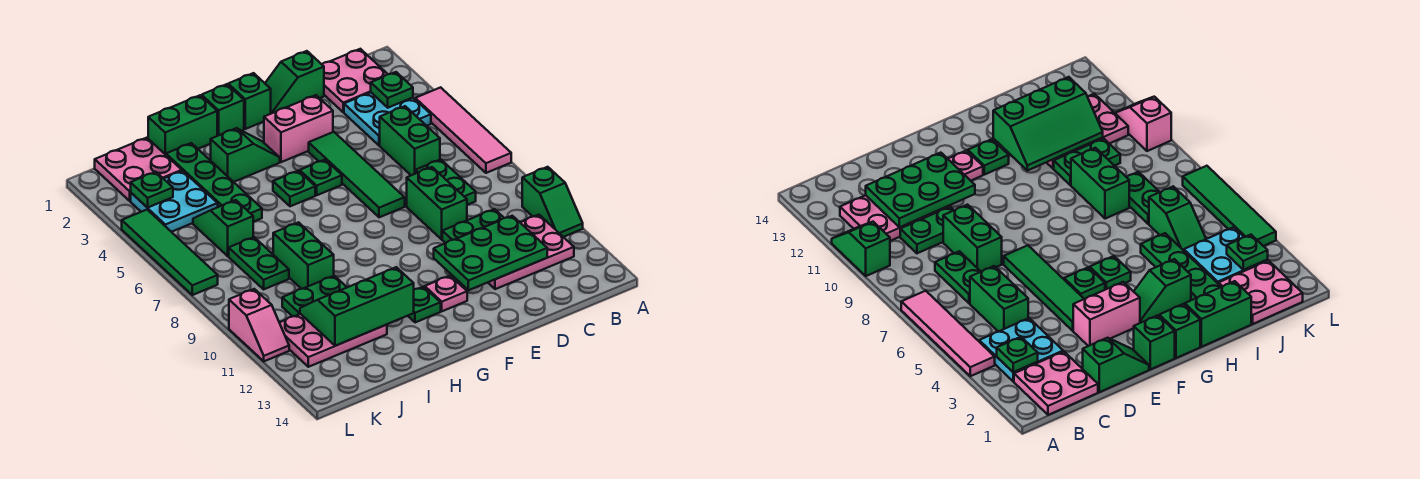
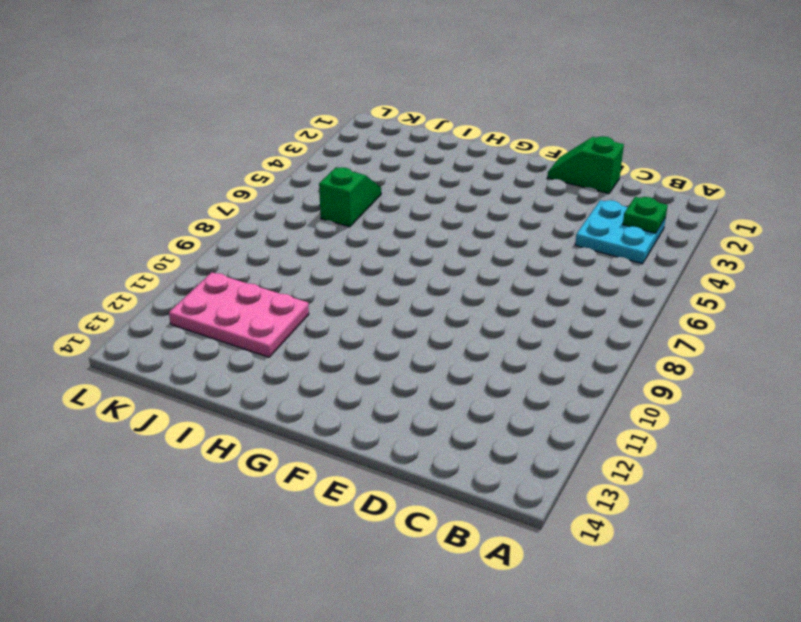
none -> pink tile A4:A7 level 1
none -> green slope A10:A11 level 1 top 10
none -> pink plate B1:C2 level 1
none -> pink plate B11:D12 level 1

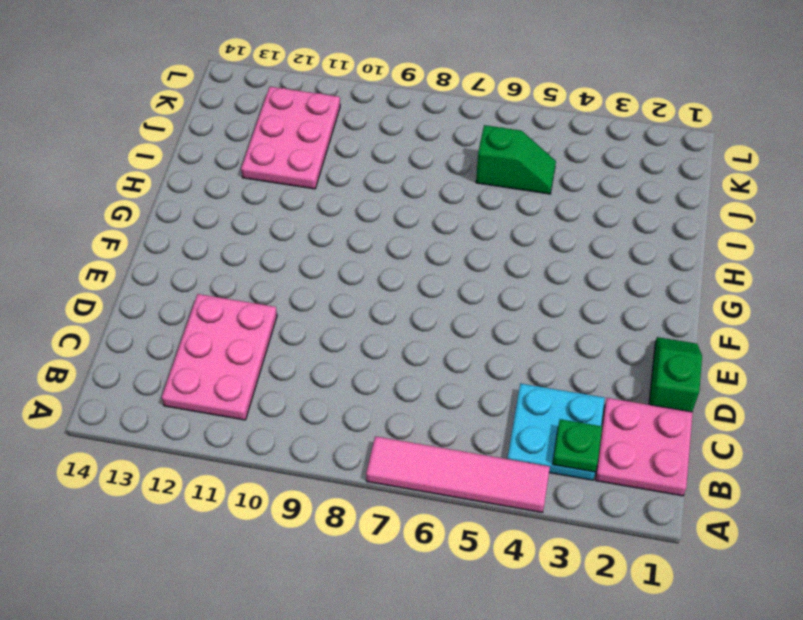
none -> green slope A10:A11 level 1 top 10
none -> green brick C5:C6 level 1
none -> green plate C7:C8 level 1
none -> green plate C10:D10 level 1

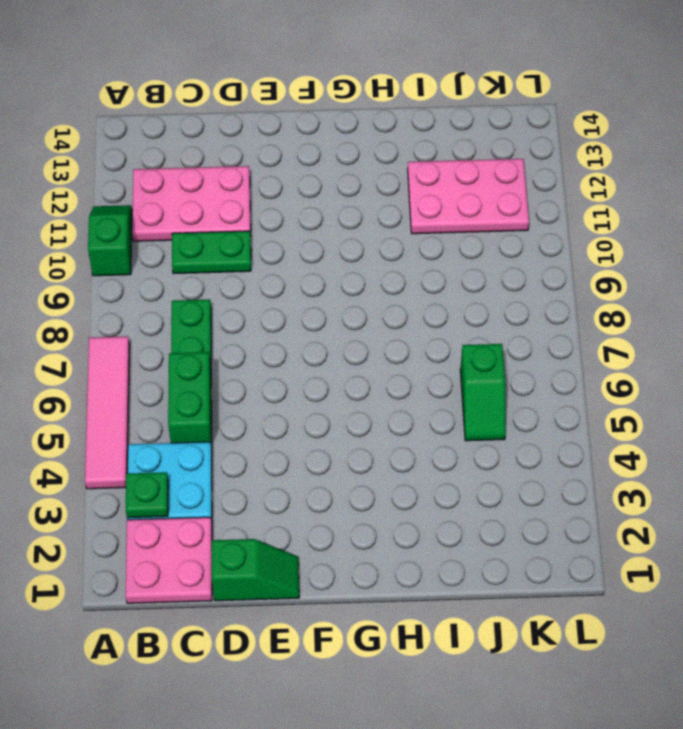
none -> green brick D8:D9 level 1
none -> pink brick E3:F3 level 1
none -> green tile E4:E7 level 1
none -> green brick F1 level 1

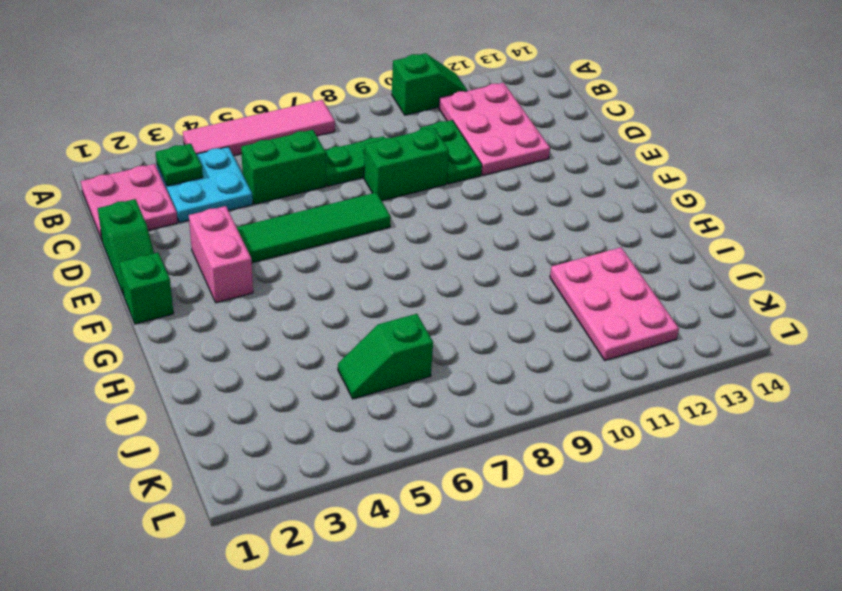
none -> green plate F5 level 1
none -> pink plate F12 level 1
none -> green brick G1 level 1
none -> green slope G3:H3 level 1 top H

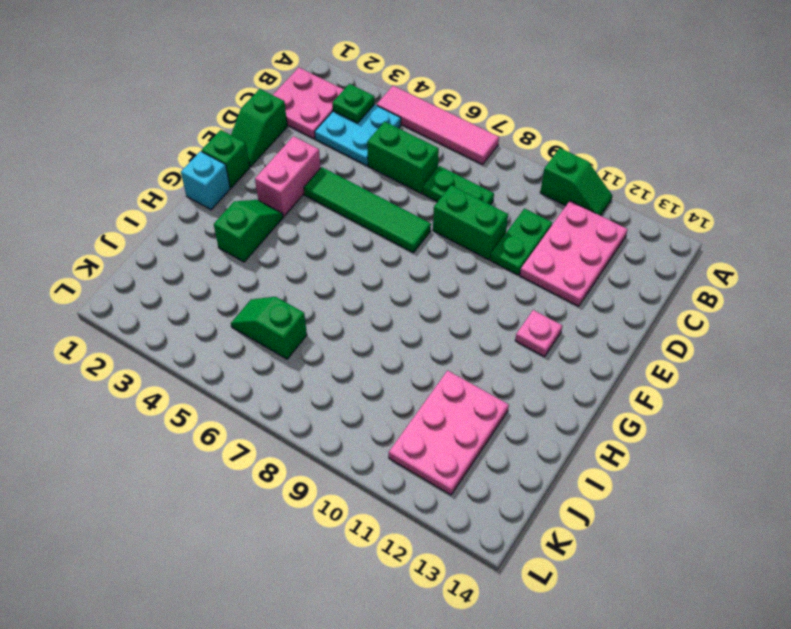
cyan brick G1 level 1 -> green brick G1 level 1
none -> green plate F5 level 1
none -> green plate G5 level 1
none -> green plate G12 level 1
none -> green brick H1:I1 level 1

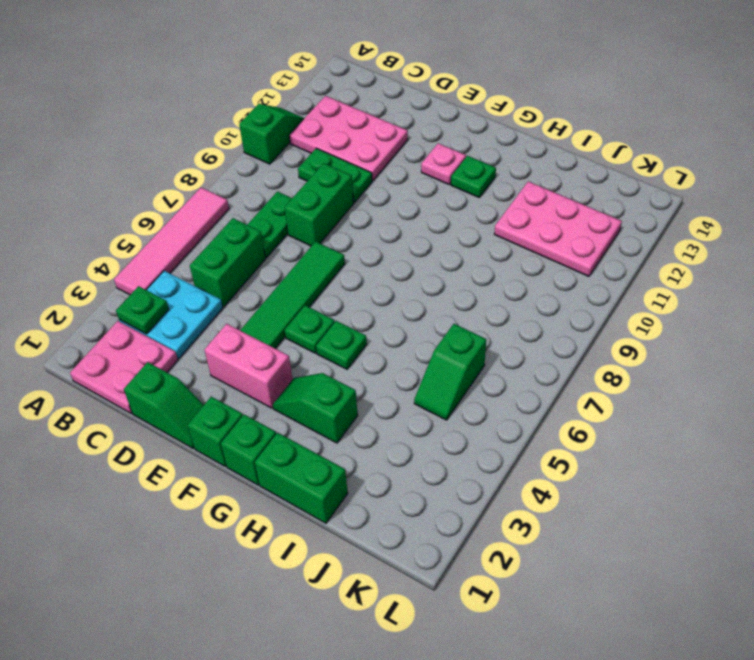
none -> green plate I2:I5 level 1
none -> green brick I8:I9 level 1
none -> green plate I10:J10 level 1
none -> pink plate J1:K2 level 1

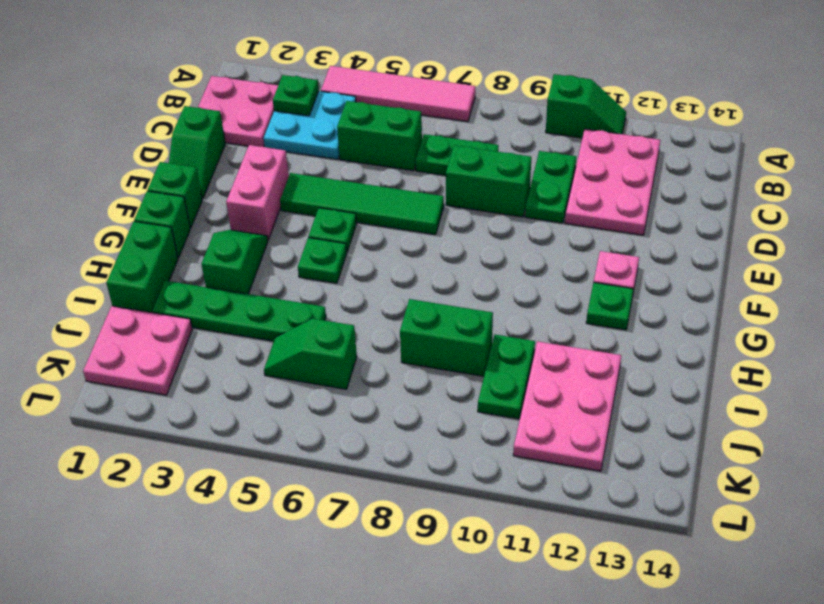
none -> cyan plate J3:K4 level 1
none -> green plate J7:J8 level 1
none -> green tile L4:L7 level 1
none -> pink slope L10:L11 level 1 top 10

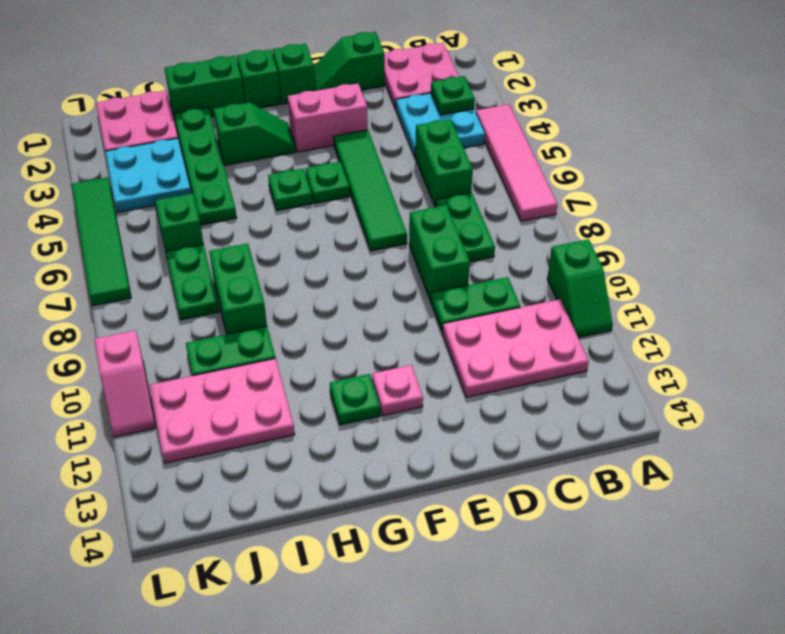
none -> green plate C11:E12 level 2
none -> green slope H11:J12 level 2 top 12
none -> green plate K3 level 2

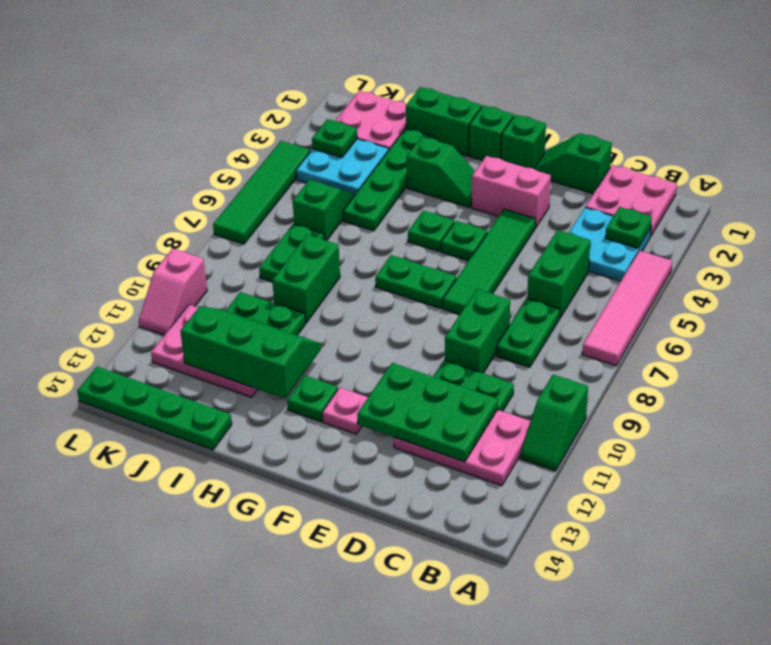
green plate F7:G7 level 1 -> none
green plate I14:L14 level 1 -> none

